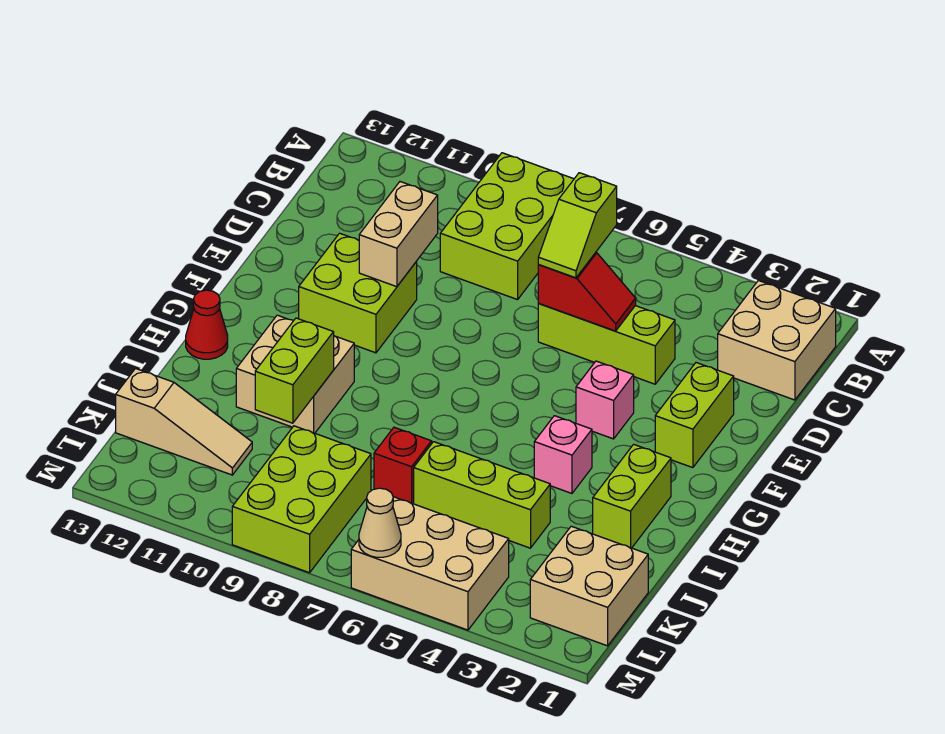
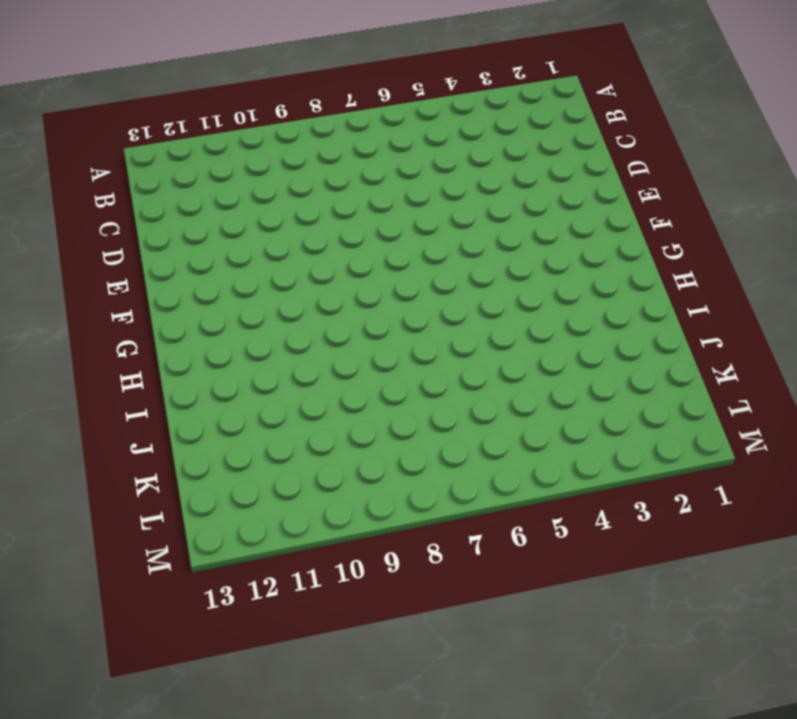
none -> lime brick A8:C9 level 1
none -> tan brick B1:C2 level 1
none -> lime brick D4:D6 level 1

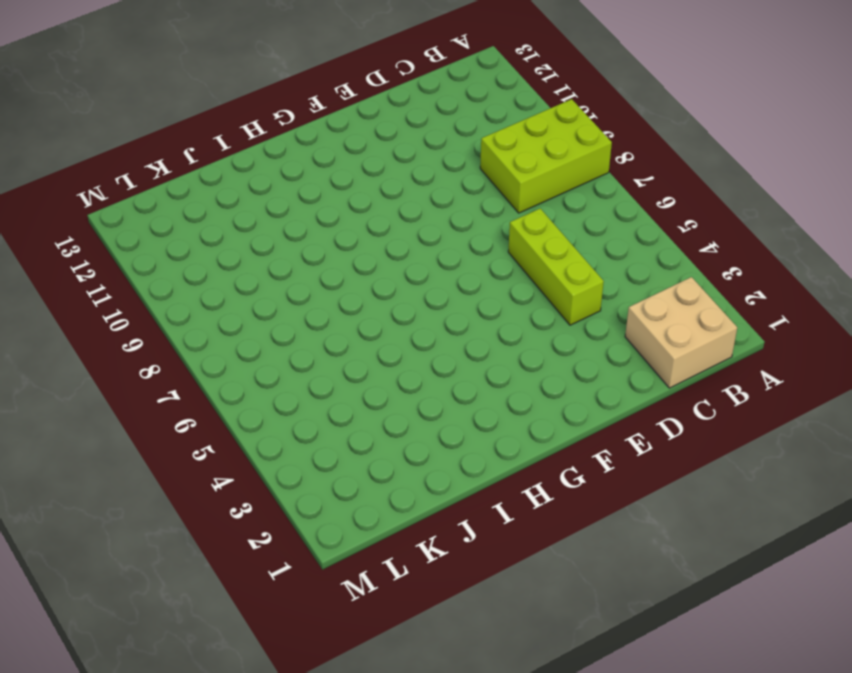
none -> lime brick E2:F2 level 1
none -> lime brick E10:F11 level 1
none -> pink brick F4 level 1

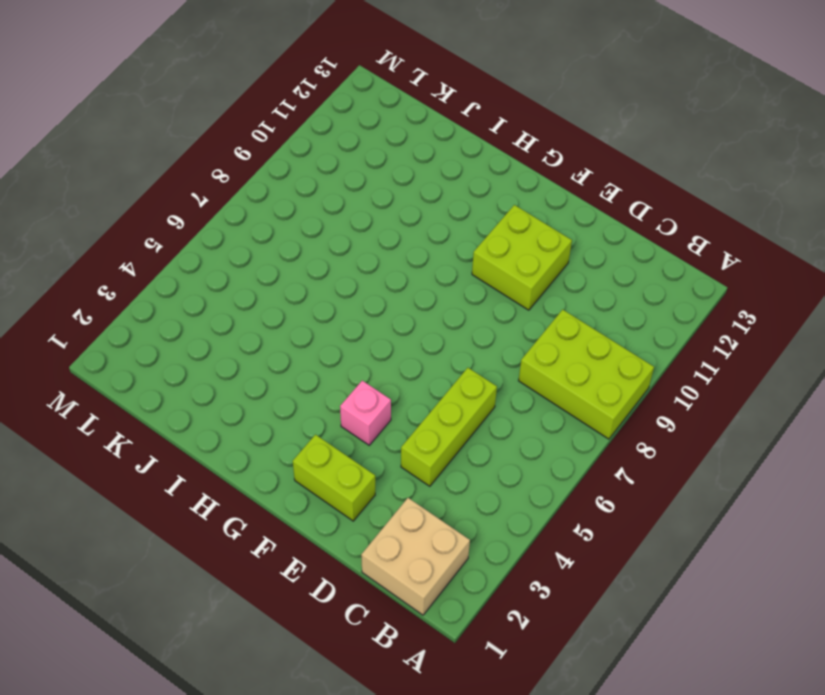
none -> lime brick H2:I2 level 1
none -> pink brick H4 level 1
none -> tan brick H10:I11 level 1

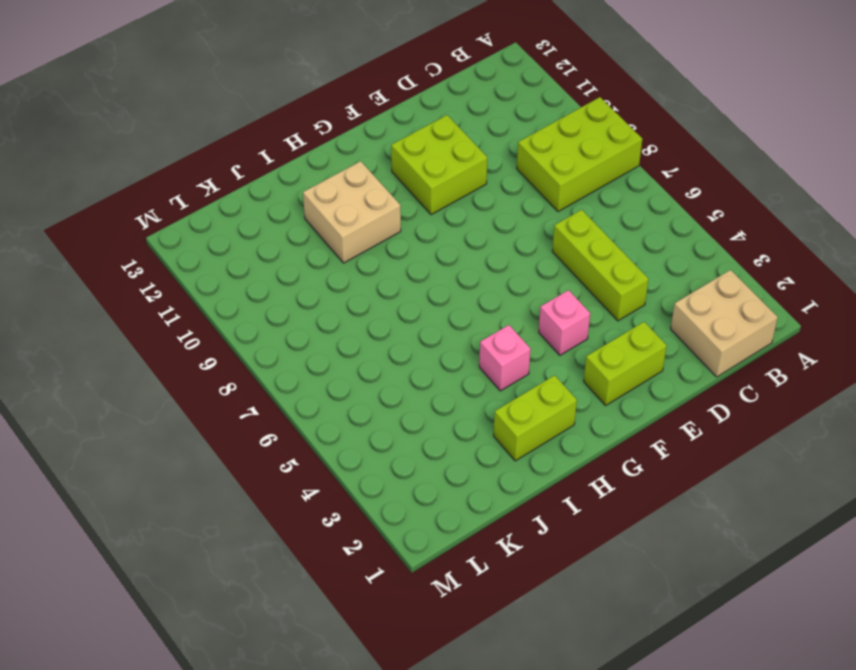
none -> red cone H13 level 1
none -> lime brick J4:J6 level 1
none -> red brick J7 level 1

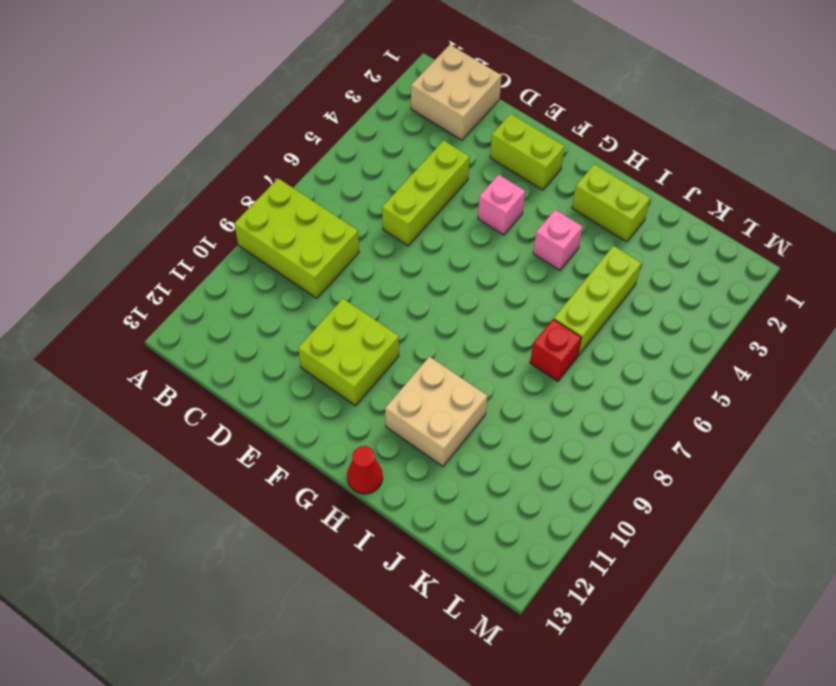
none -> tan brick K1:L2 level 1
none -> lime brick K8:M9 level 1
none -> tan slope K11:K13 level 1 top 13

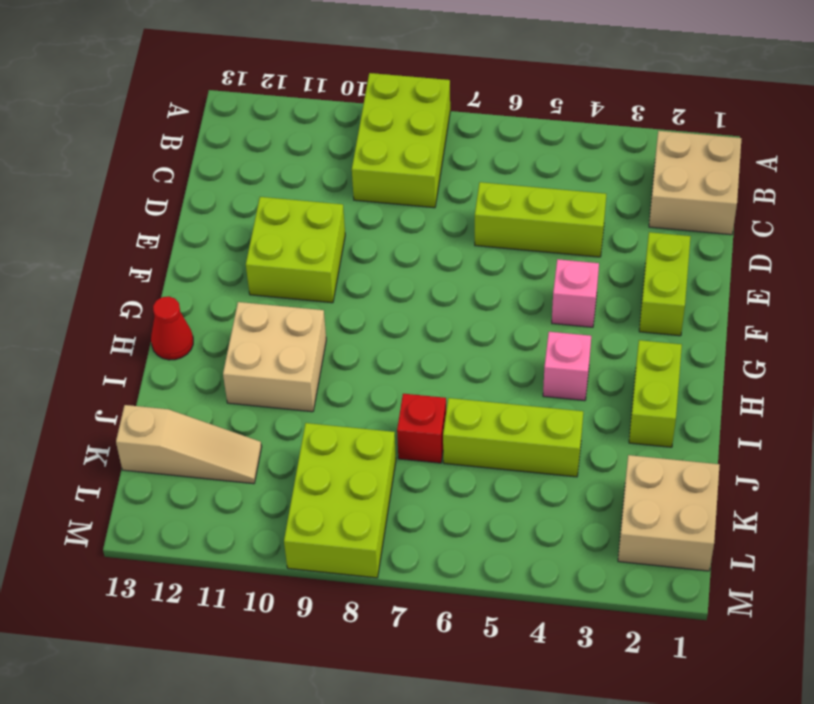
none -> tan brick L4:M6 level 1
none -> red slope D5:D6 level 2 top 6
none -> tan brick D10:E10 level 2

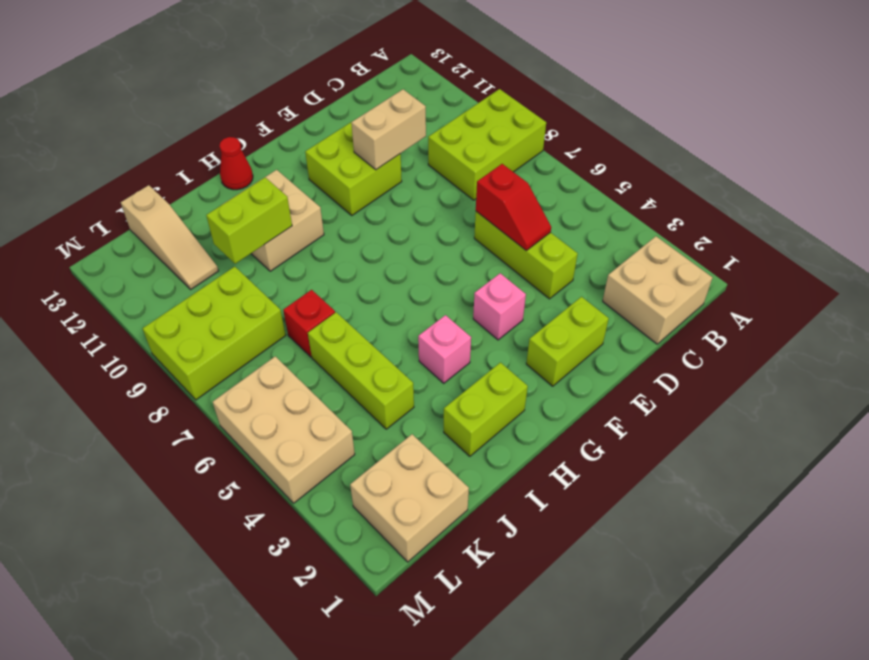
none -> tan cone M6 level 2
none -> lime slope C6:D6 level 3 top C

